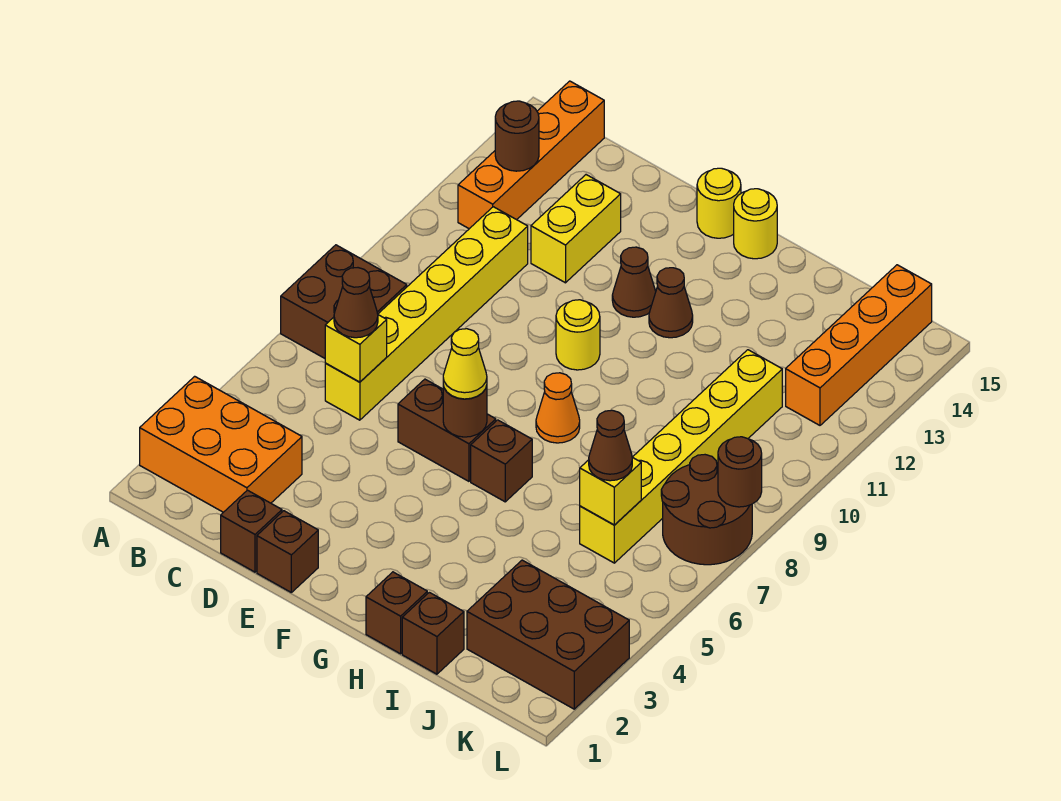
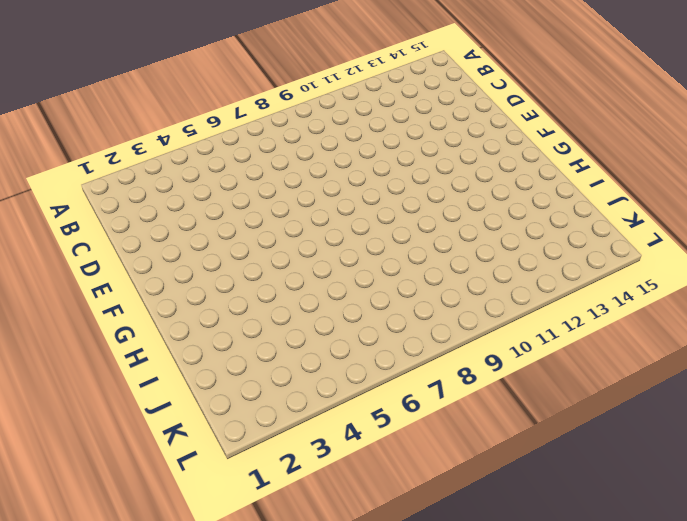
none -> orange brick A2:C3 level 1
none -> brown brick A7:B8 level 1
none -> orange brick B12:B15 level 1

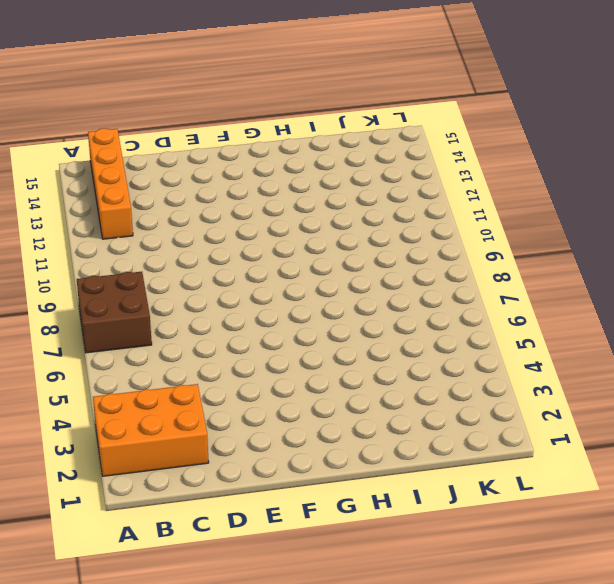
none -> yellow brick C6:C11 level 1
none -> brown brick D1 level 1
none -> yellow brick D12:D13 level 1

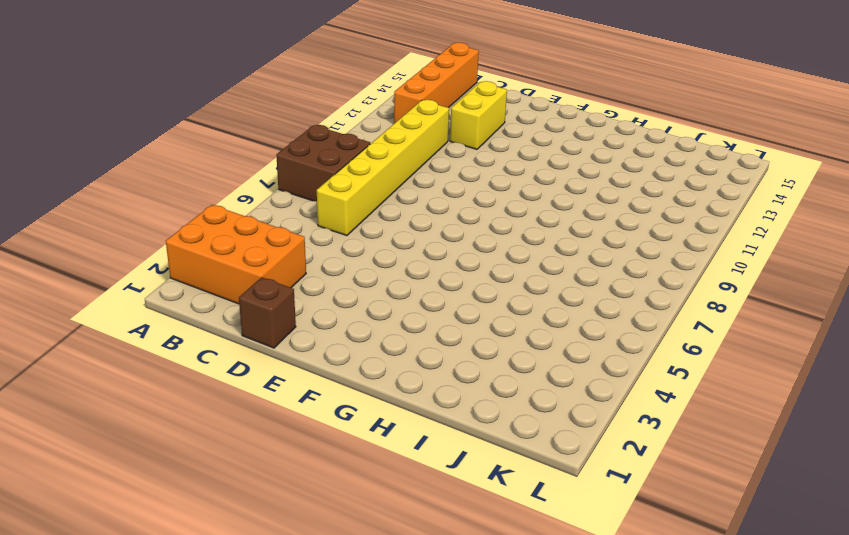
none -> brown brick E1 level 1
none -> brown brick E6:F6 level 1
none -> yellow round brick F10 level 1

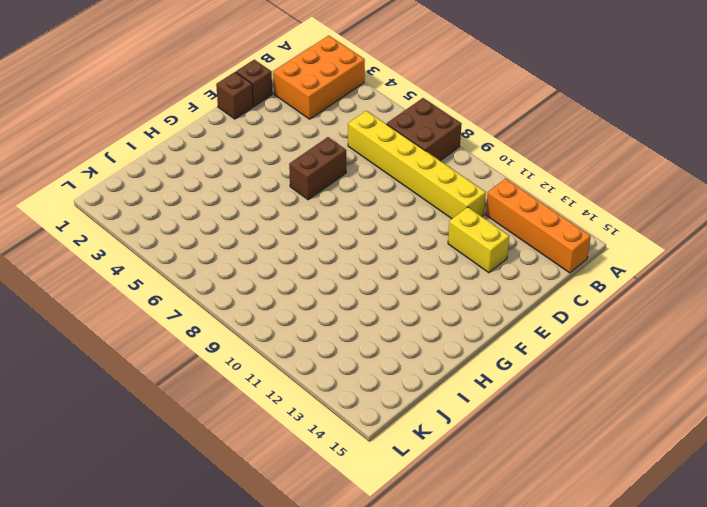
none -> yellow round brick F10 level 1
none -> brown cone F12 level 1
none -> yellow round brick F15 level 1

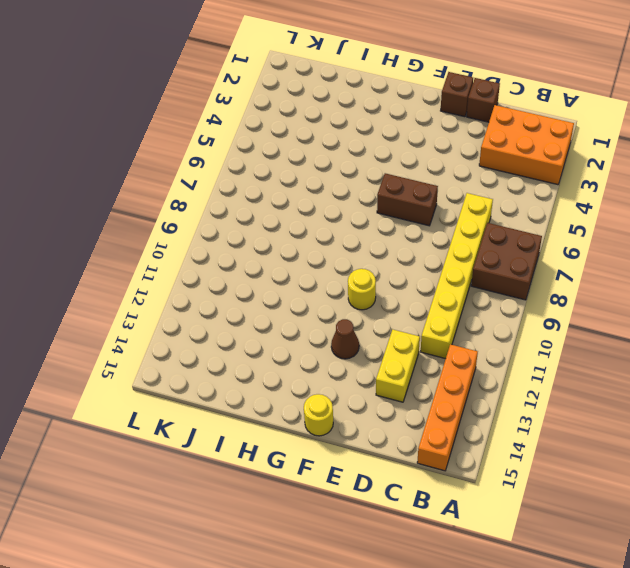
none -> brown brick G6 level 1
none -> orange cone G8 level 1
none -> brown cone G12 level 1

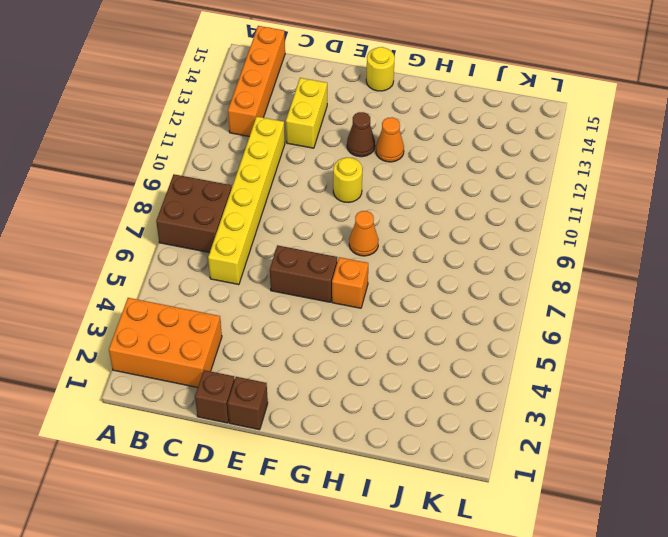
orange brick G6 level 1 -> brown brick G6 level 1
orange cone G12 level 1 -> brown cone G12 level 1
none -> yellow round brick G15 level 1
none -> brown brick H1 level 1
none -> brown brick I1 level 1

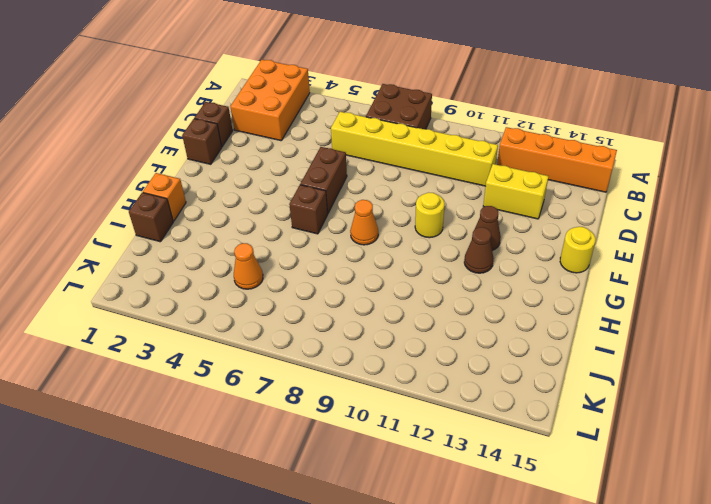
orange brick H1 level 1 -> brown brick H1 level 1
orange cone J5 level 1 -> none
none -> yellow round brick G15 level 1
none -> brown brick J2:L3 level 1
none -> yellow brick J6:J11 level 1

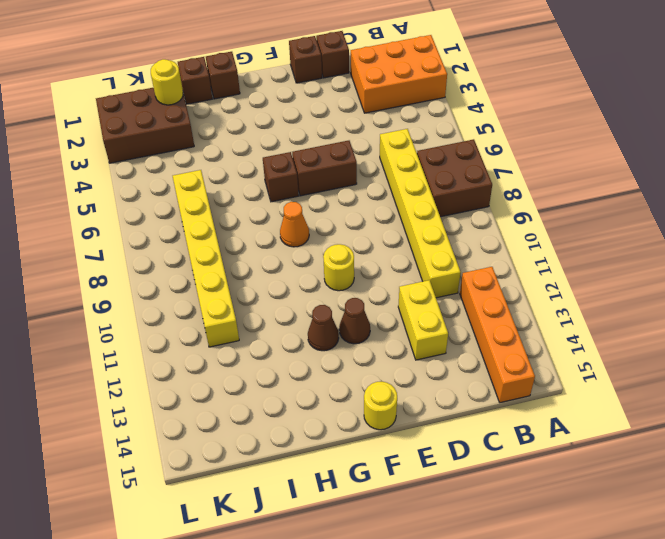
yellow round brick J2 level 2 -> yellow round brick G15 level 1
none -> brown round brick K7:L8 level 1
none -> orange brick K12:K15 level 1
none -> brown round brick B13 level 2

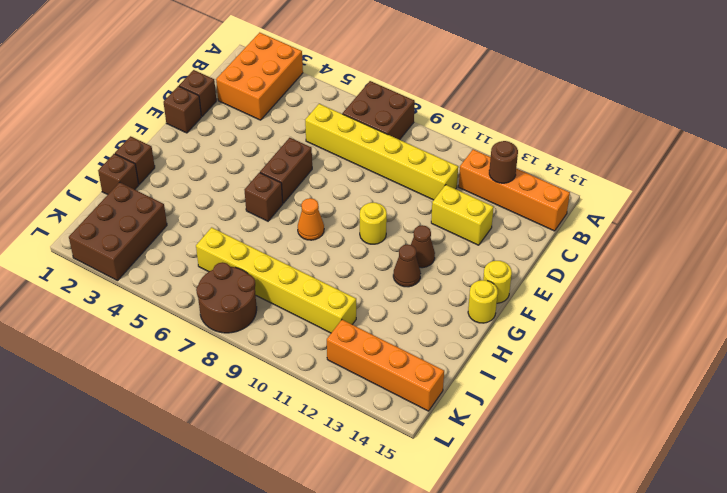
none -> yellow brick C6 level 2
none -> brown round brick F6 level 2
none -> yellow brick J6 level 2

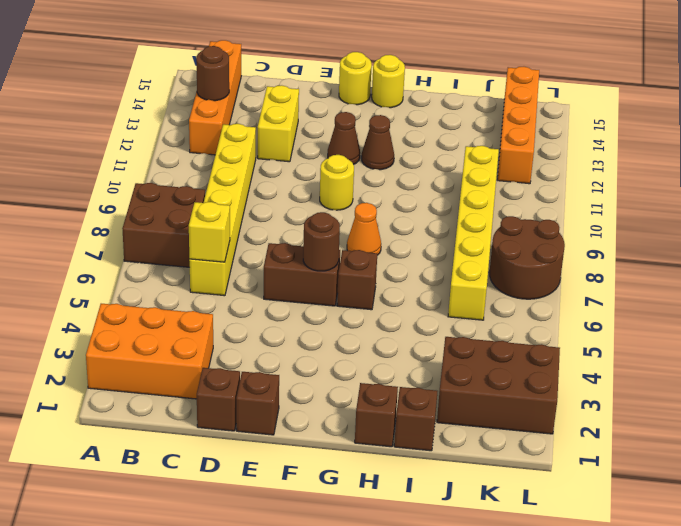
none -> yellow brick J6 level 2
none -> brown round brick L8 level 2
none -> brown cone C6 level 3

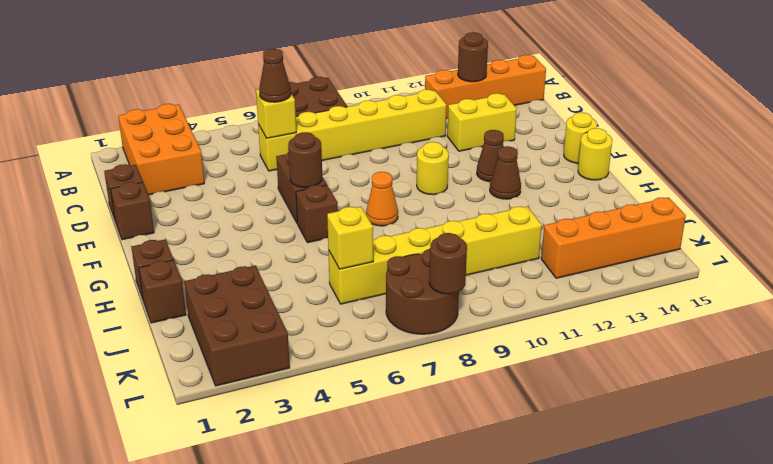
none -> yellow cone F6 level 3
none -> brown cone J6 level 3

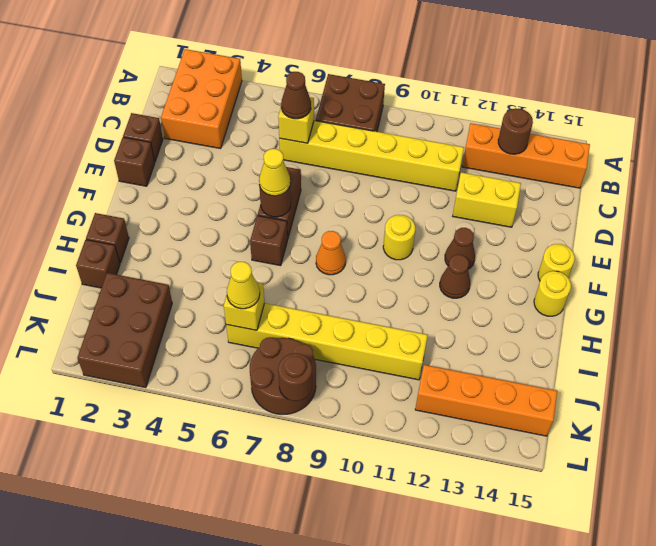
yellow cone J6 level 3 -> brown cone J6 level 3

